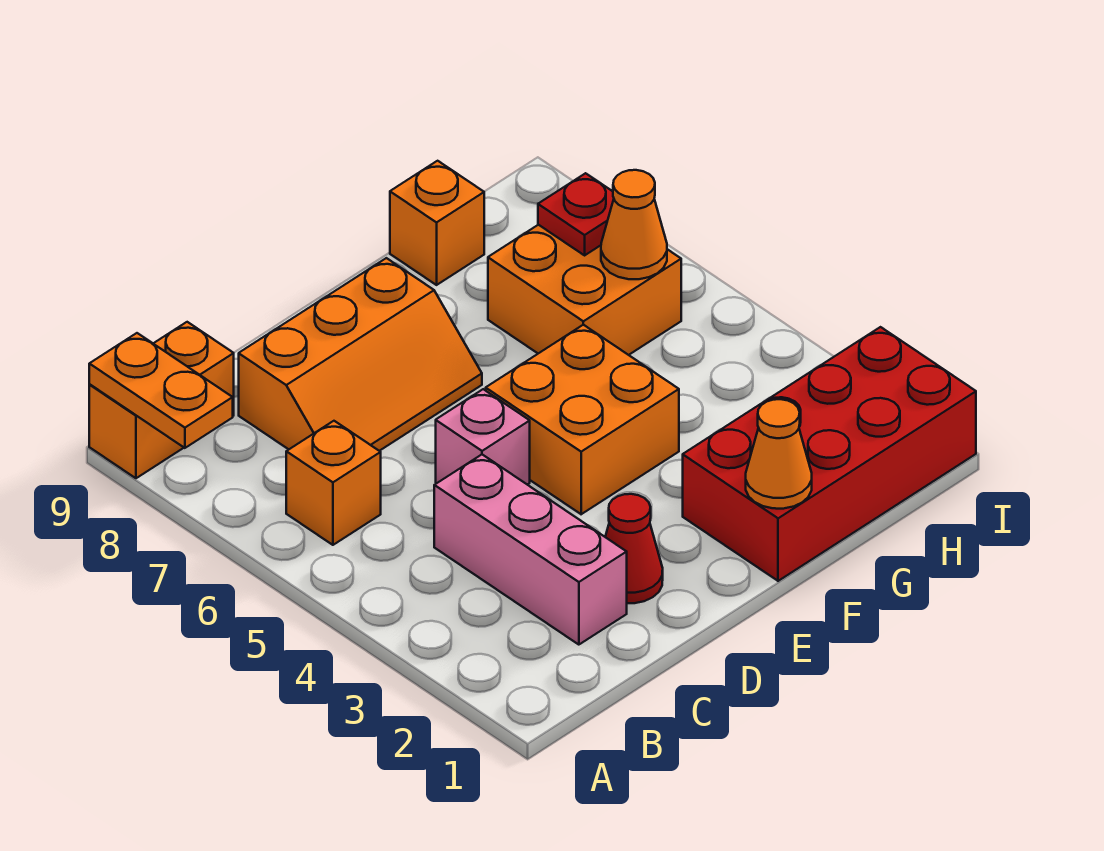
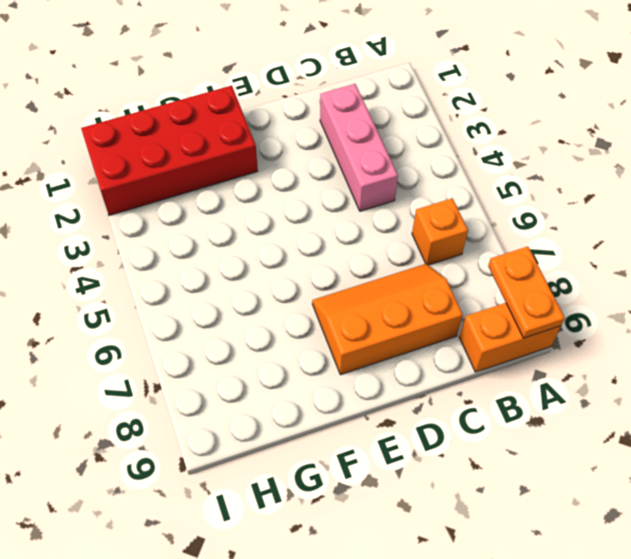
none -> red cone D2 level 1
none -> pink brick D5 level 1
none -> orange brick E4:F5 level 1

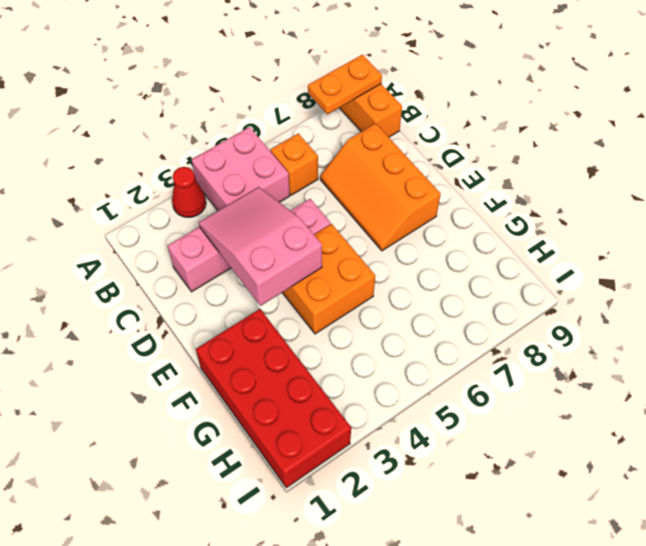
red cone A3 level 1 -> red cone D2 level 1
pink brick A4:B5 level 1 -> none
pink slope C3:E4 level 2 top E -> none
none -> orange brick G6:H7 level 1
none -> orange brick G9 level 1
none -> orange cone F1 level 2

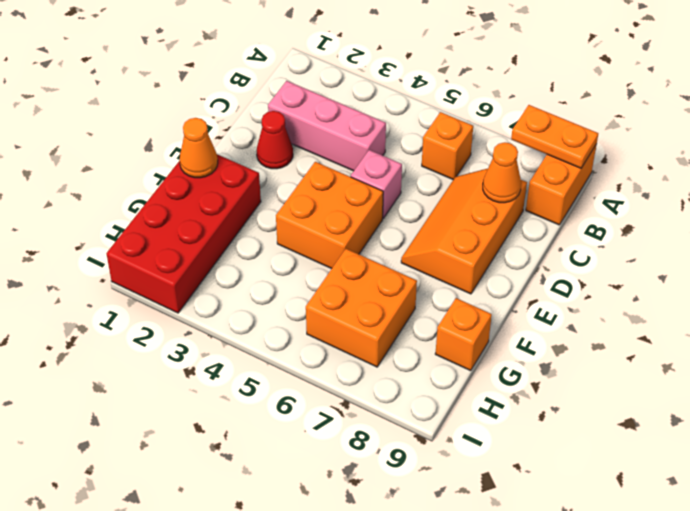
orange cone C8 level 2 -> orange cone H6 level 2
none -> red plate H7 level 2

